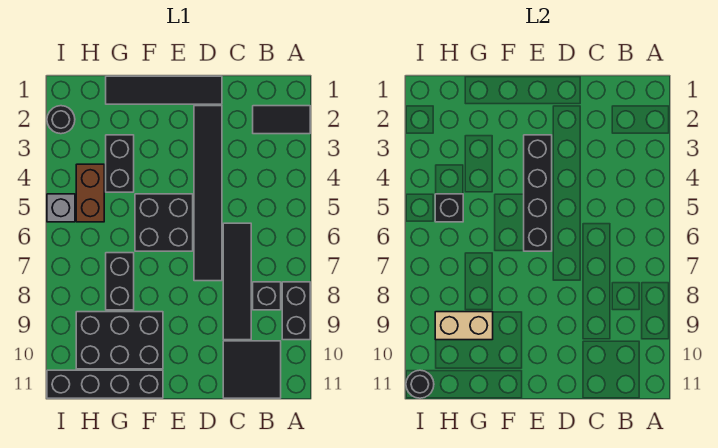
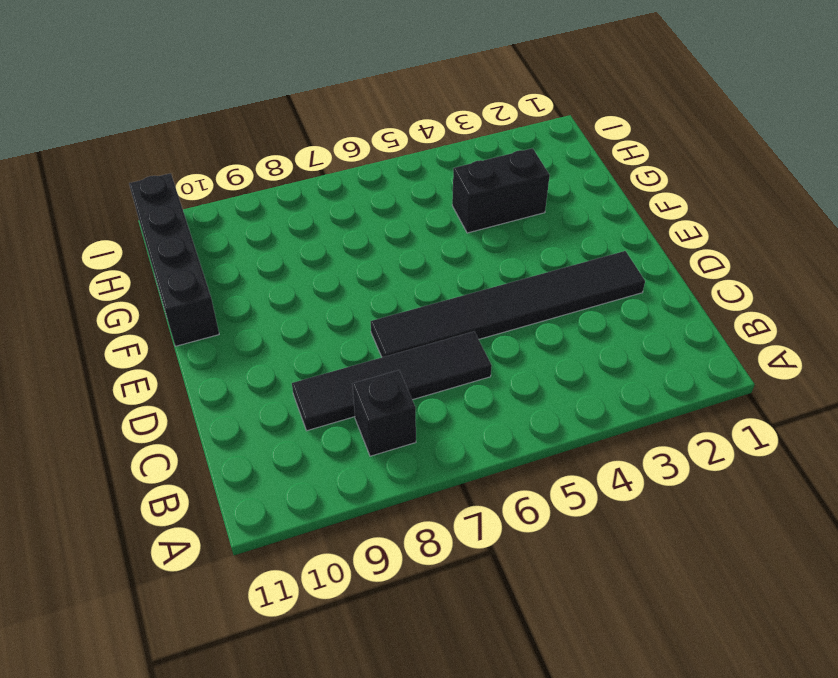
none -> black tile A2:B2 level 1
none -> black brick A8:A9 level 1
none -> black tile B10:C11 level 1

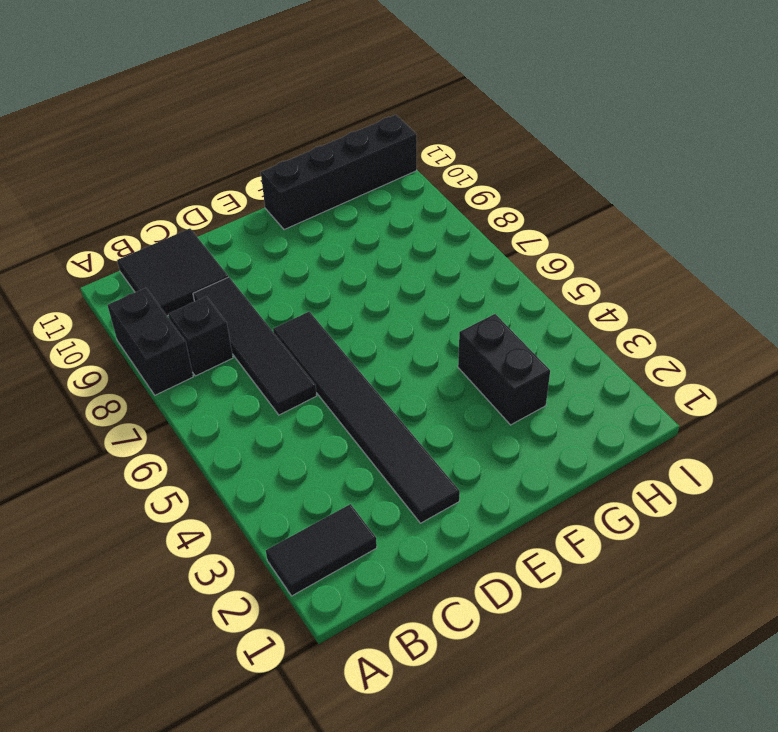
none -> black tile D1:G1 level 1
none -> black brick E5:F6 level 1
none -> black brick F9:H10 level 1

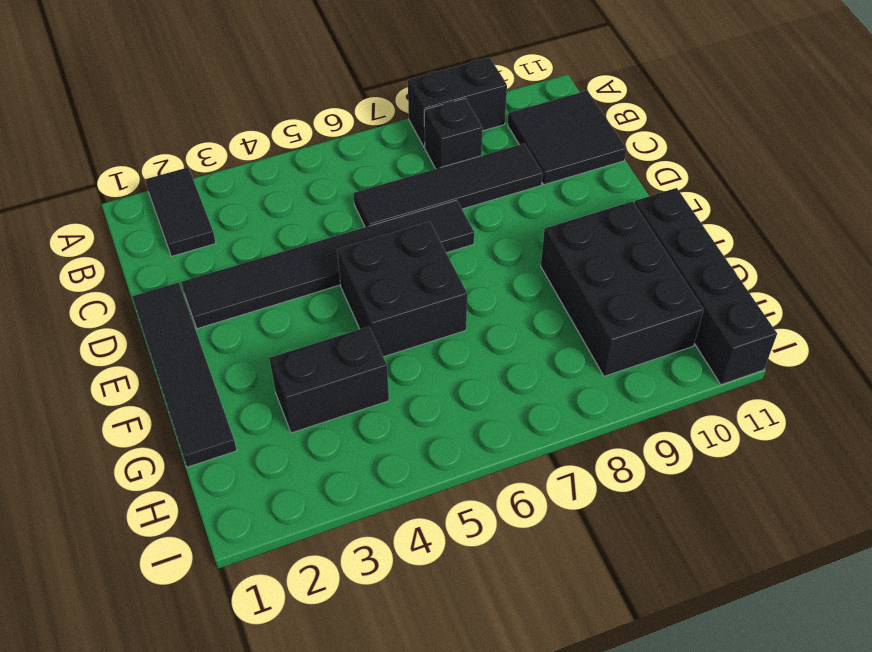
none -> black brick G7:G8 level 1
none -> brown brick H4:H5 level 1
none -> black round brick I2 level 1

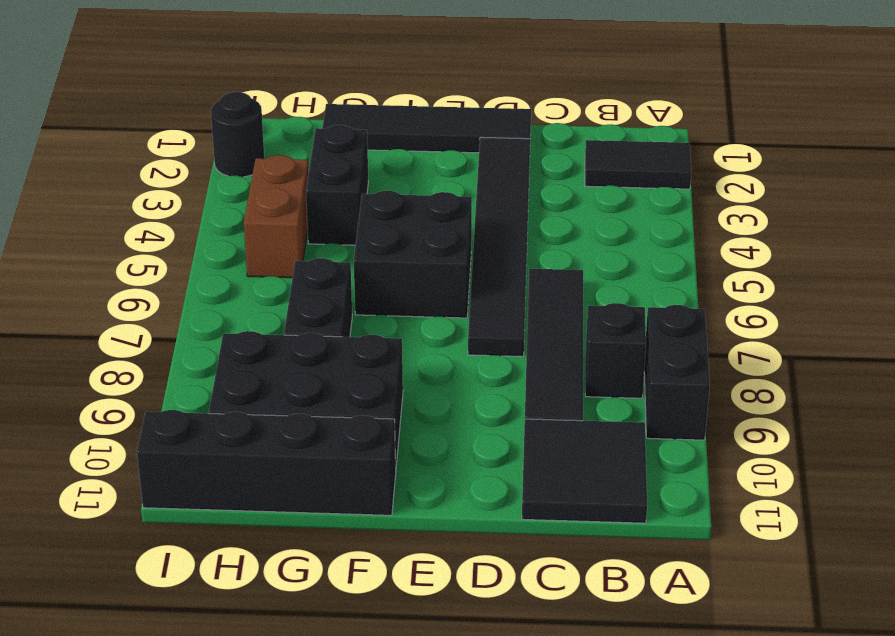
none -> grey brick I5 level 1
none -> black brick E3:E6 level 2
none -> tan brick G9:H9 level 2

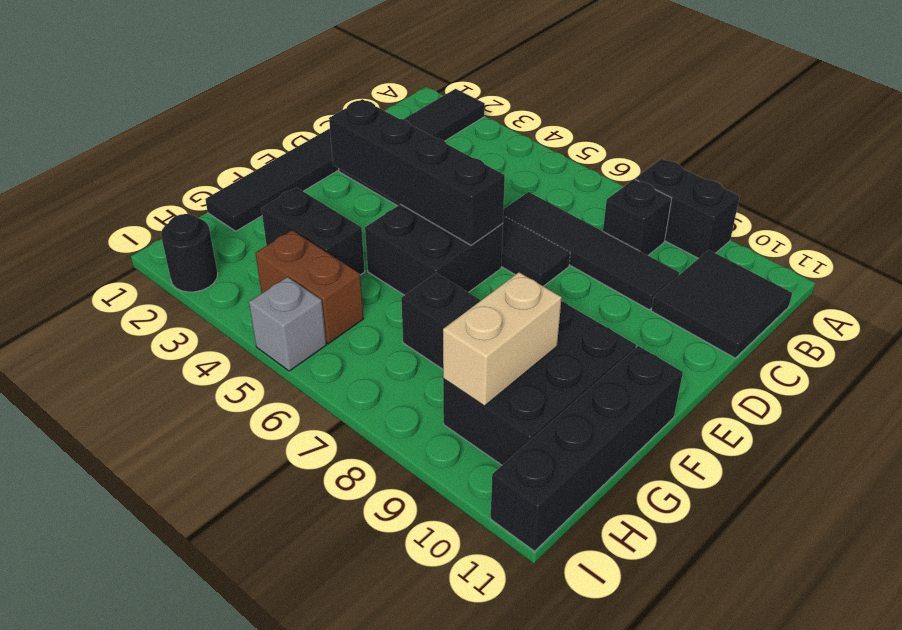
none -> black brick H5 level 2
none -> black round brick I11 level 2

